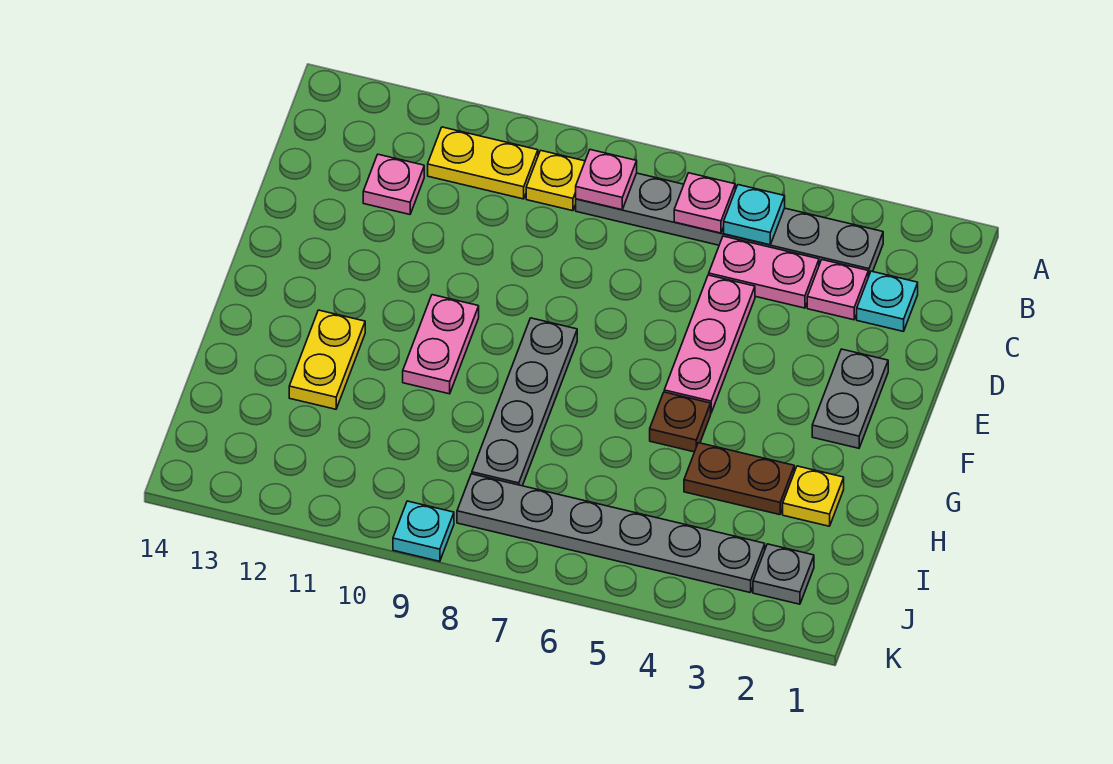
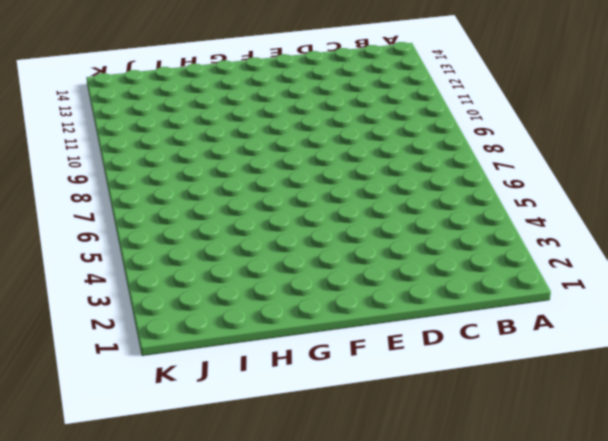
none -> grey plate B3:B8 level 1
none -> yellow plate B9 level 1
none -> yellow plate B10:B11 level 1

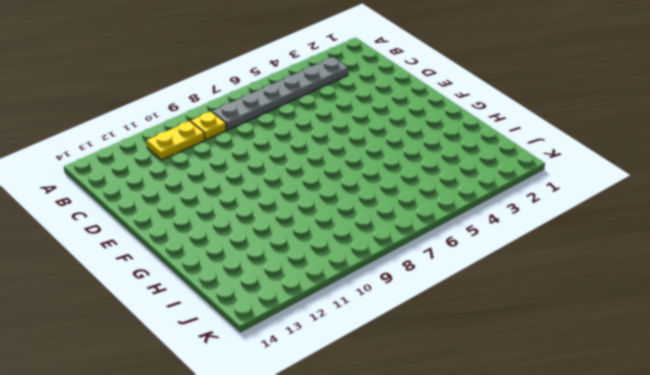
none -> cyan plate C2 level 1
none -> pink plate C3 level 1
none -> pink plate C4:C5 level 1

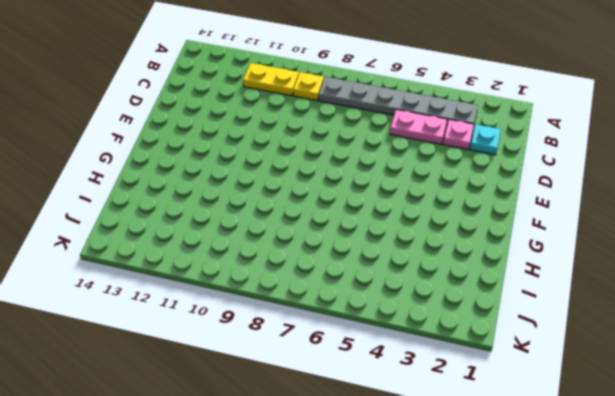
none -> pink plate C12 level 1
none -> pink plate D5:F5 level 1
none -> grey plate E2:F2 level 1

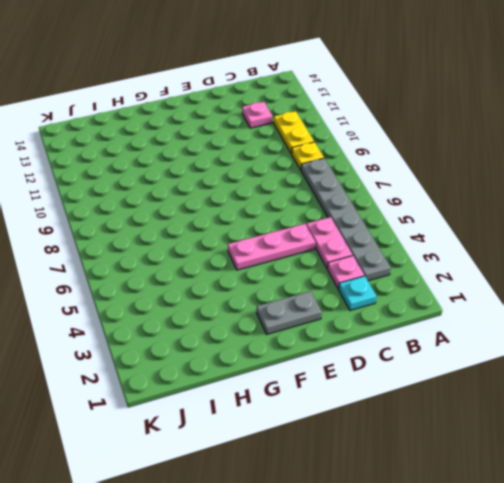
none -> grey plate F8:I8 level 1
none -> pink plate F10:G10 level 1
none -> brown plate G5 level 1

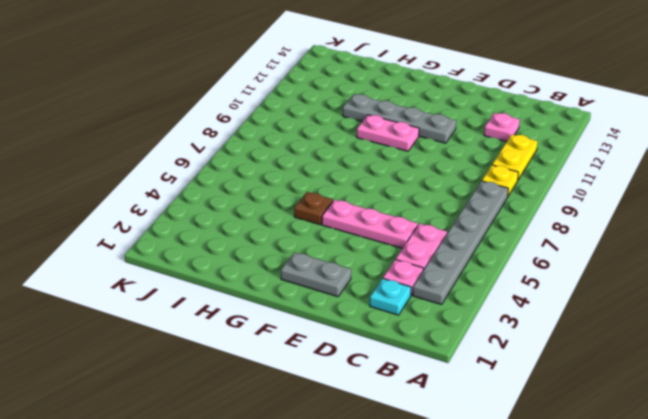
grey plate E11:H11 level 1 -> grey plate F8:I8 level 1
none -> yellow plate G12:H12 level 1
none -> yellow plate H2 level 1
none -> brown plate H3:H4 level 1

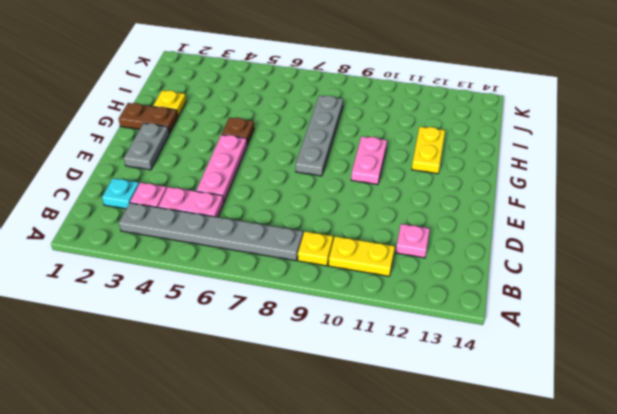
brown plate G1:G2 level 1 -> brown plate H3:H4 level 1
none -> grey plate J2 level 1
none -> grey plate J3:J8 level 1
none -> cyan plate K9 level 1

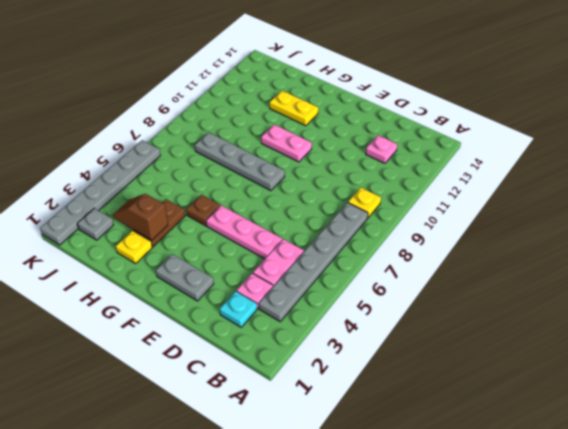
brown slope H3:I3 level 2 top H -> none
grey plate K1:K6 level 1 -> grey plate J3:J8 level 1
none -> yellow plate B10:B11 level 1
none -> cyan plate K9 level 1
none -> cyan plate B5 level 2

